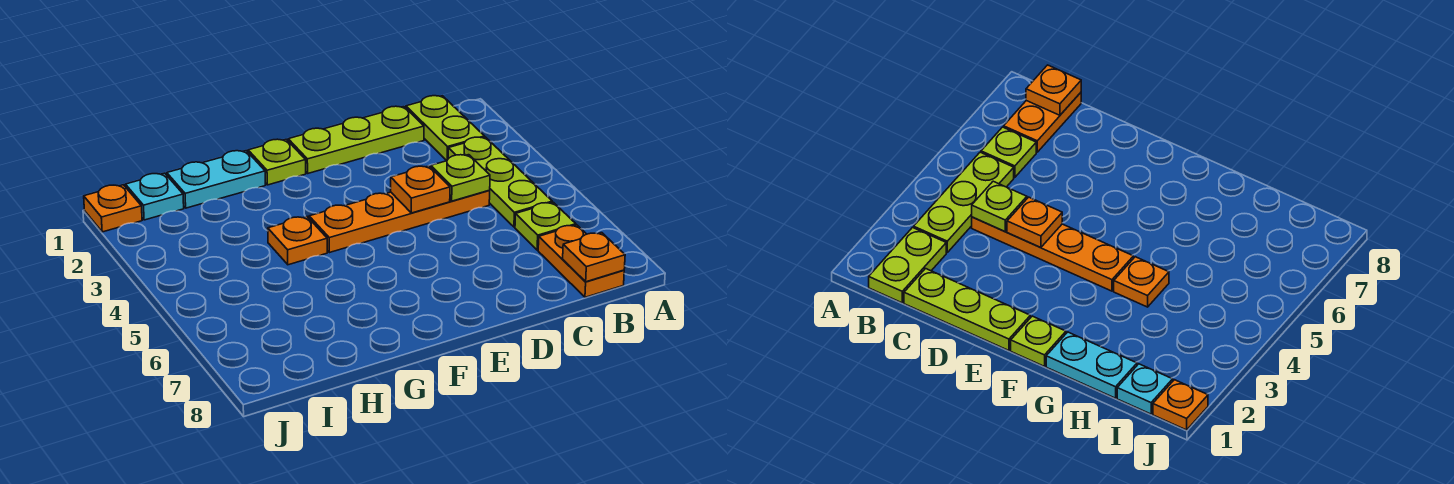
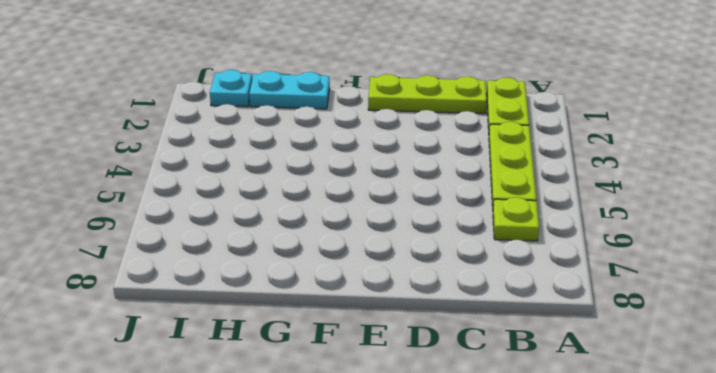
none -> orange plate B7:B8 level 1
none -> orange plate C4:F4 level 1
none -> lime plate F1 level 1

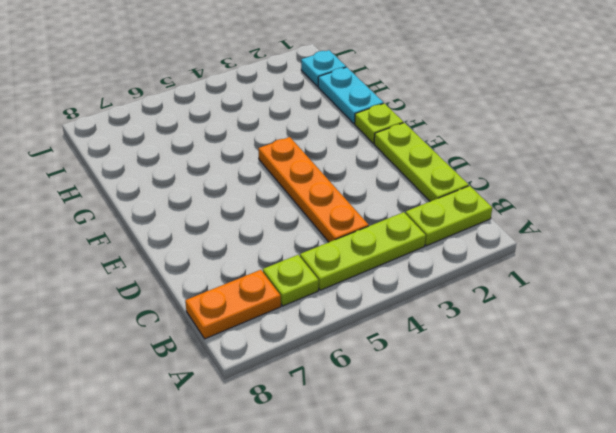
none -> orange plate G4 level 1
none -> orange plate J1 level 1
none -> orange plate B8 level 2

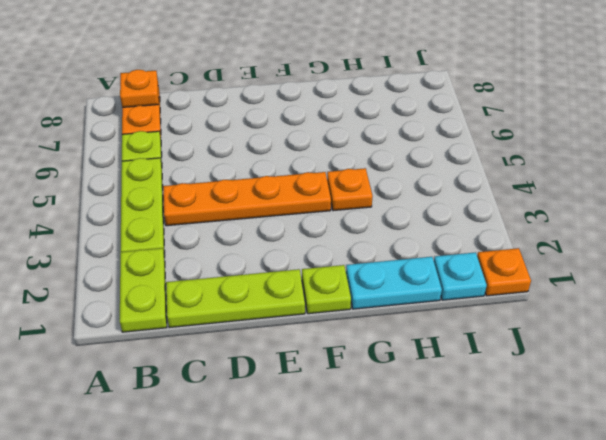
none -> lime plate C4 level 2
none -> orange plate D4 level 2

